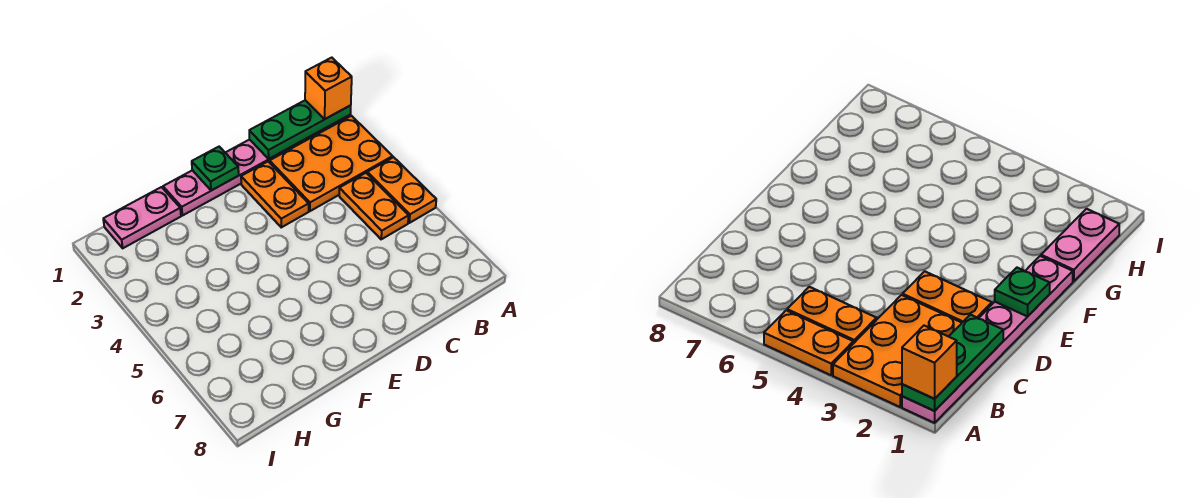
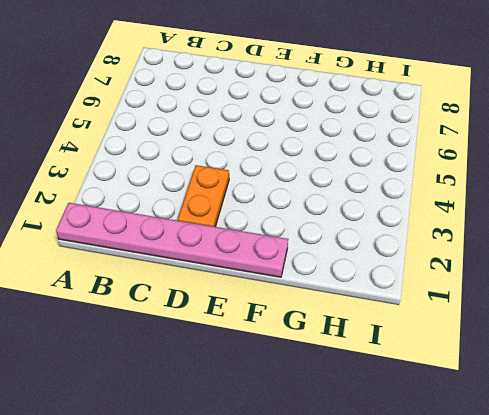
none -> orange plate A2:C3 level 1
none -> orange plate A4:A5 level 1

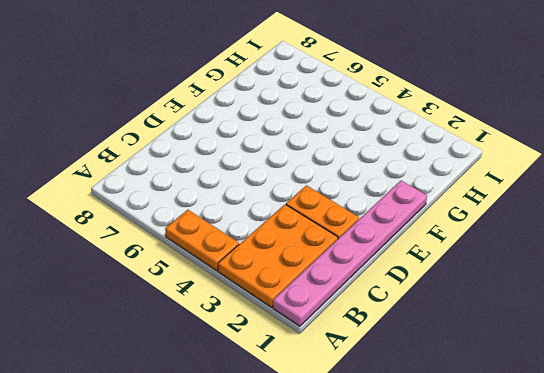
none -> orange plate B4:B5 level 1
none -> pink plate G1:H1 level 1

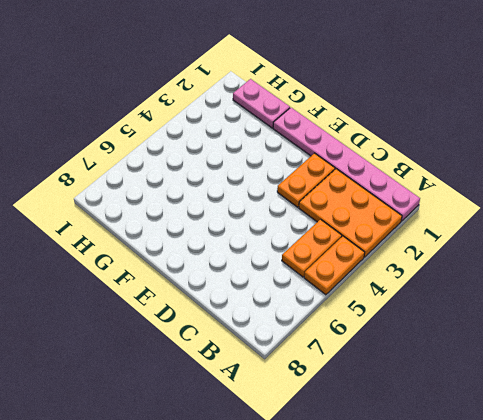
none -> green plate A1:C1 level 2
none -> green plate E1 level 2

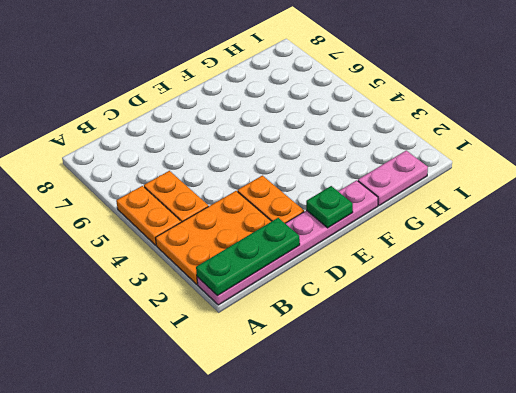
none -> orange brick A1 level 3

